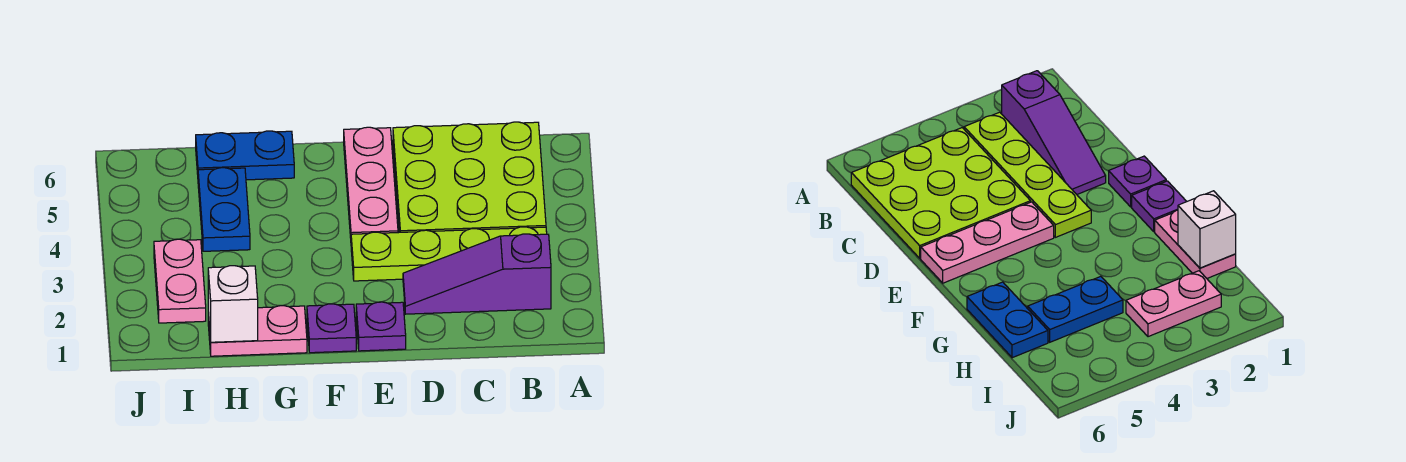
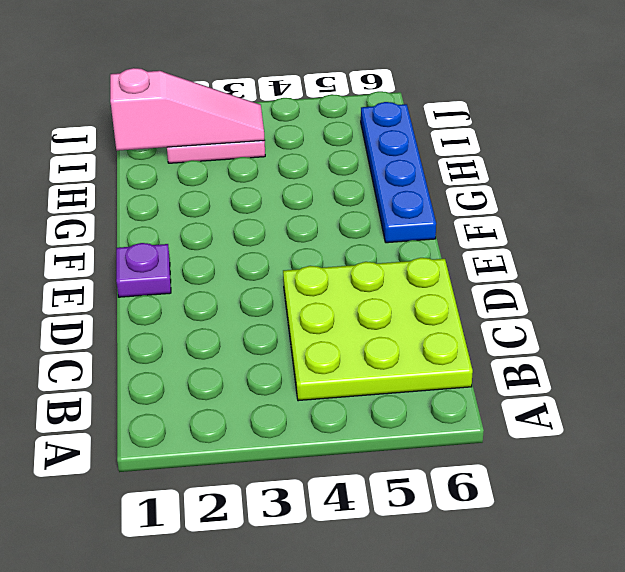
blue plate F6:I6 level 1 -> blue plate G6:H6 level 1
pink slope I1:I3 level 2 top 1 -> none
none -> purple slope B2:D2 level 1 top B
none -> lime plate B3:E3 level 1

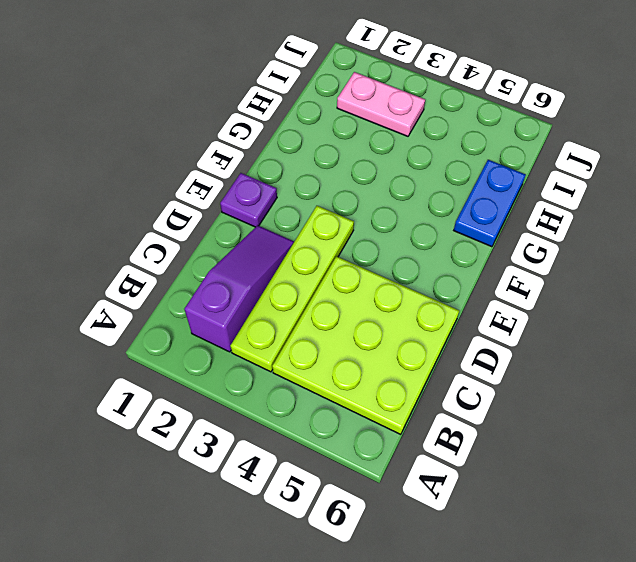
none -> pink plate E4:E6 level 1
none -> purple plate F1 level 1

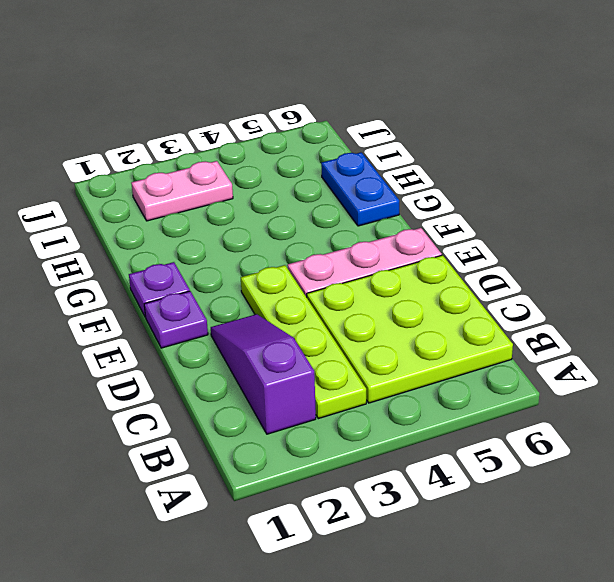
none -> pink plate G1:H1 level 1
none -> blue plate H4:H5 level 1

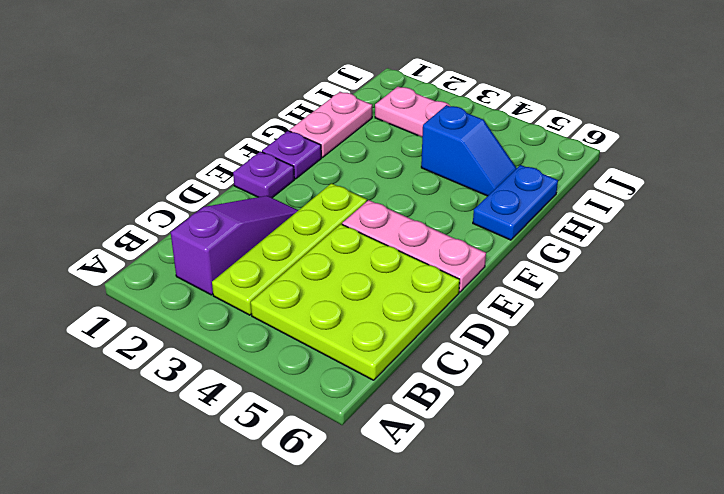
blue slope H4:H5 level 1 top 4 -> blue plate H4:H5 level 1
none -> white brick H1 level 2

